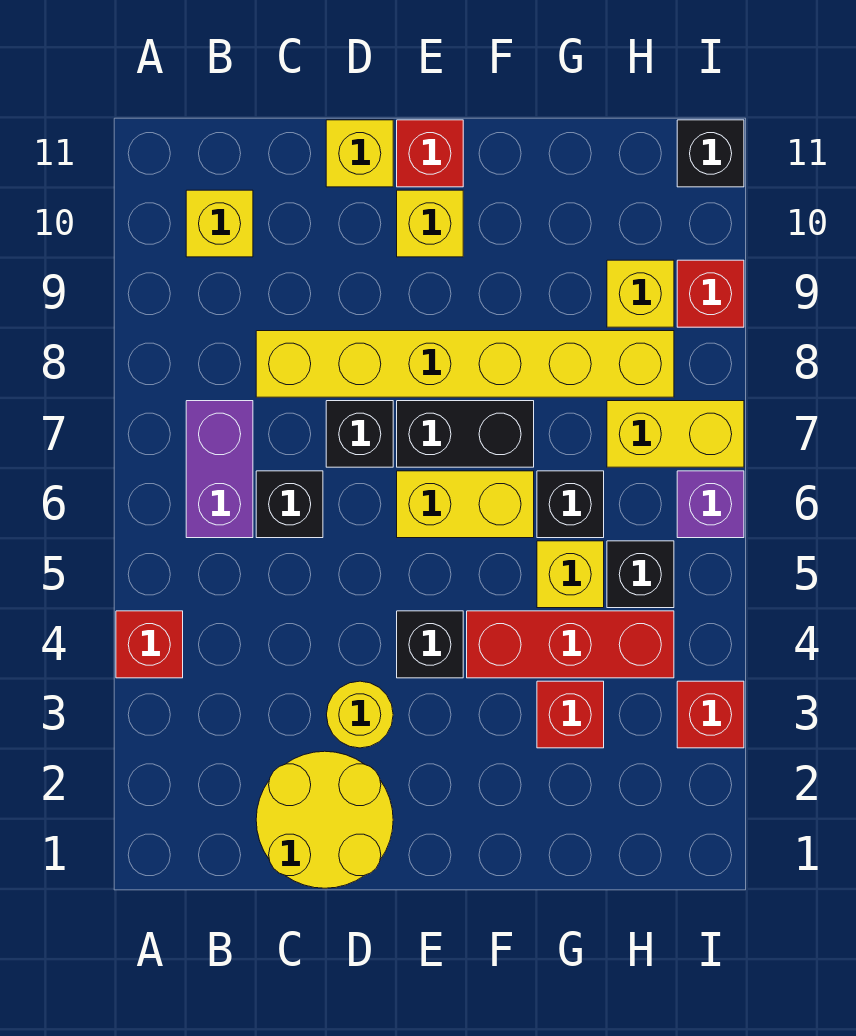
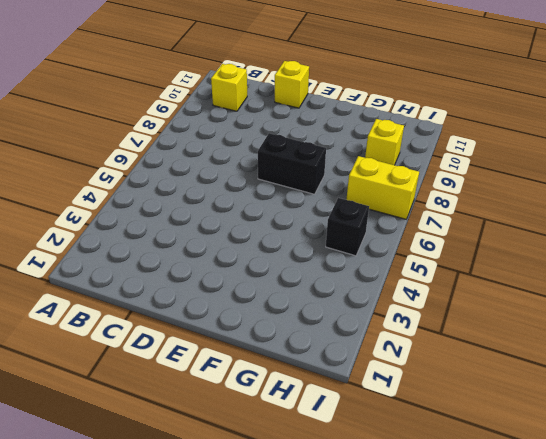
none -> red brick A4 level 1
none -> purple brick B6:B7 level 1
none -> yellow round brick C1:D2 level 1

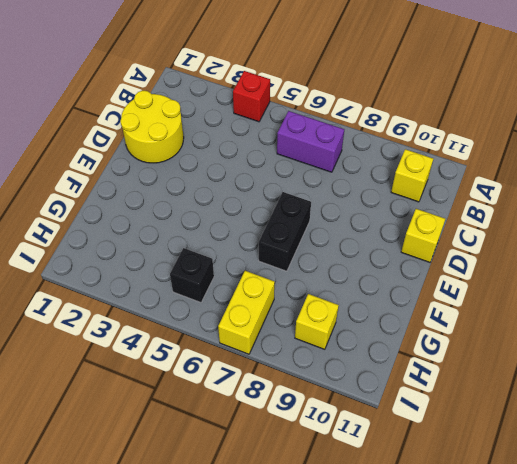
none -> black brick C6 level 1
none -> yellow brick C8:H8 level 1
none -> yellow round brick D3 level 1

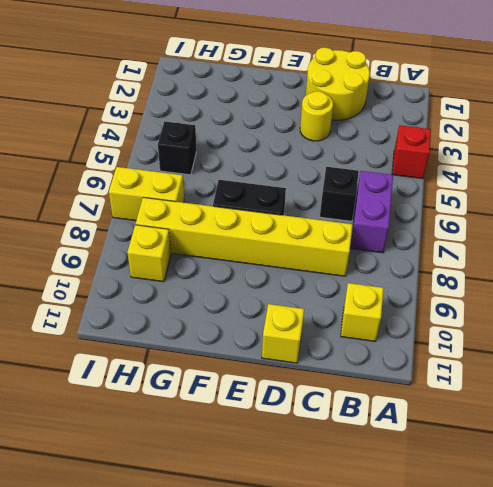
none -> black brick D7 level 1
none -> black brick E4 level 1
none -> yellow brick E6:F6 level 1

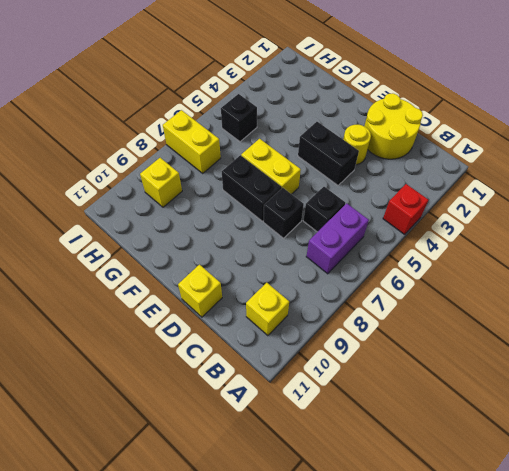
black brick D4:E4 level 1 -> black brick E4 level 1
none -> yellow brick C8:H8 level 1
none -> yellow brick E10 level 1
none -> red brick E11 level 1

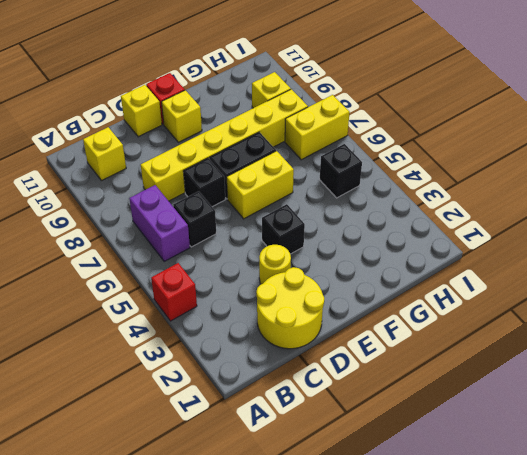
none -> red brick F4:H4 level 1
none -> red brick G3 level 1
none -> yellow brick G5 level 1

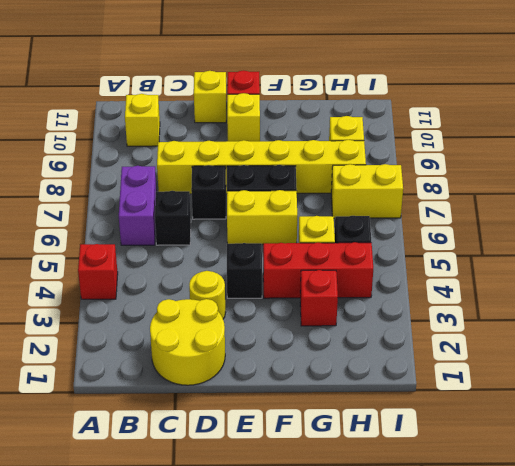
none -> black brick G6 level 1
none -> red brick I3 level 1
none -> purple brick I6 level 1

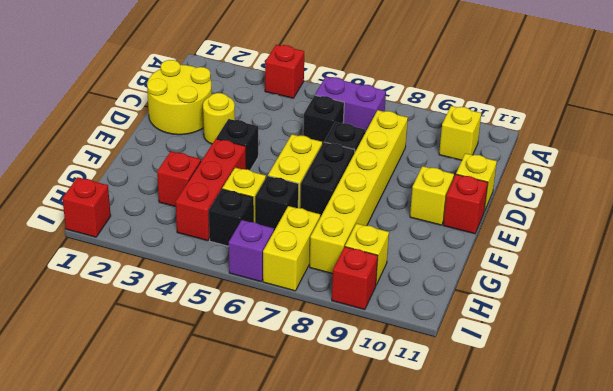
red brick I1 level 1 -> red brick I3 level 1
none -> black brick I11 level 1

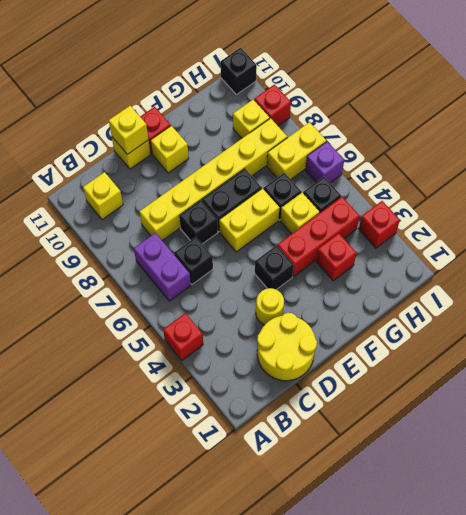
yellow brick D11 level 2 -> none

